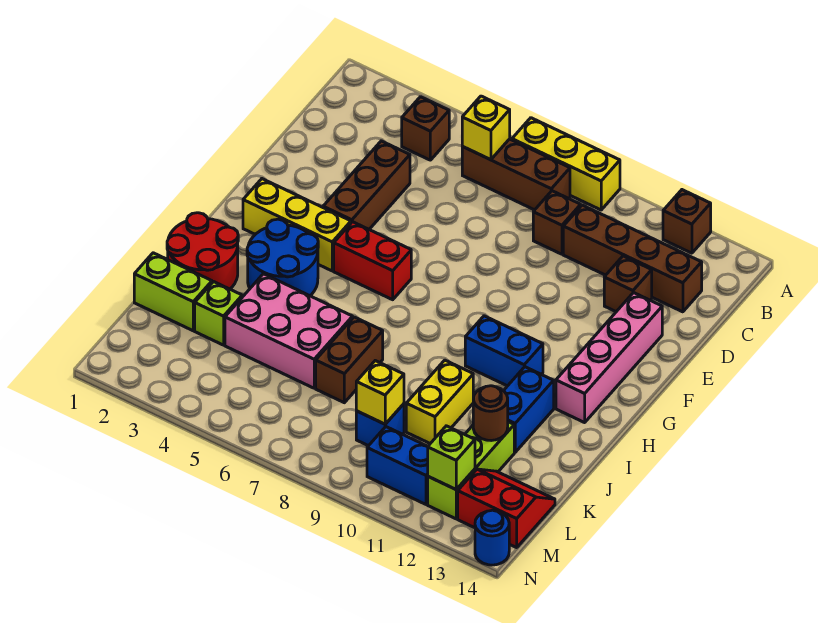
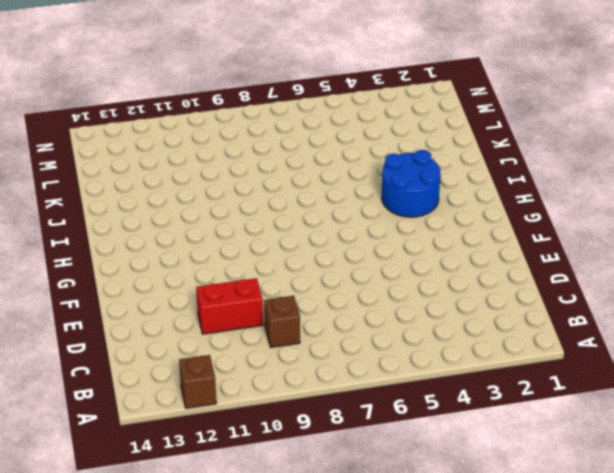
red brick D10:D11 level 1 -> red brick G5:G6 level 1
none -> yellow brick A7:A9 level 1
none -> brown brick B4 level 1
none -> brown brick B6:B8 level 1

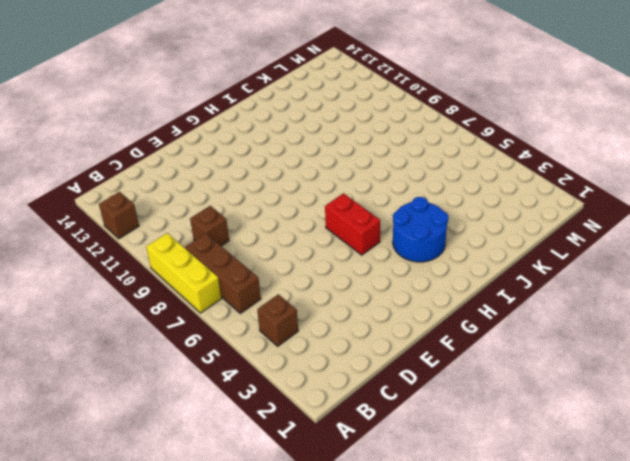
none -> brown brick C10:C13 level 1
none -> brown brick D4:F4 level 1
none -> brown brick D12 level 1

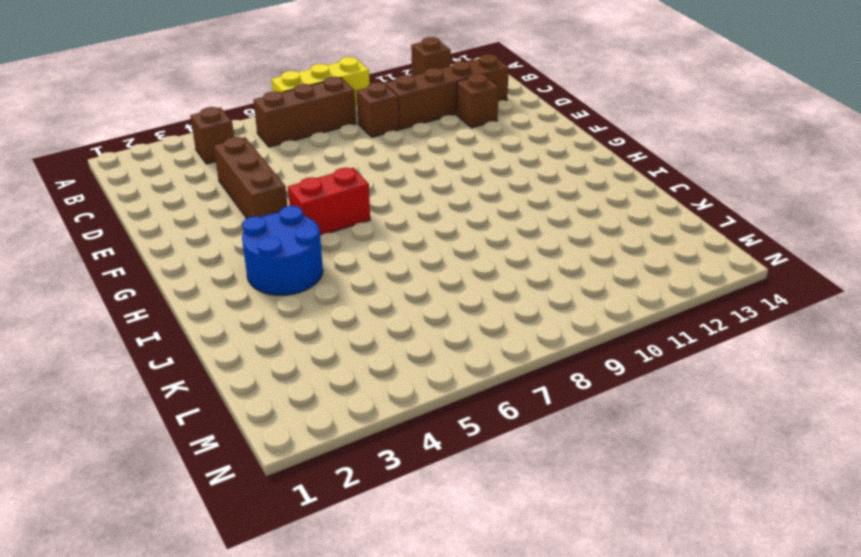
none -> pink brick E13:H13 level 1
none -> yellow brick G2:G4 level 1
none -> blue brick H10:H11 level 1

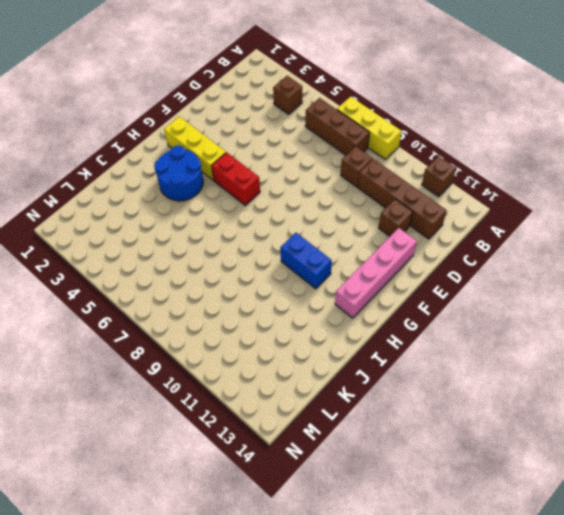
none -> brown brick D4:F4 level 1
none -> red round brick I1:J2 level 1
none -> blue brick I12:J12 level 1

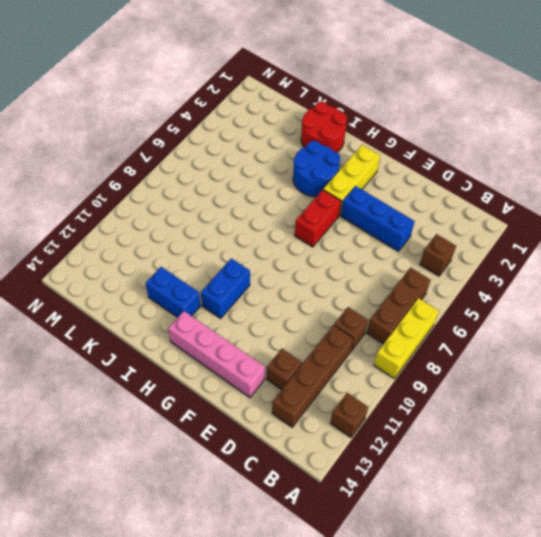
blue brick D4:F4 level 1 -> brown brick D4:F4 level 1
none -> pink brick J4:K6 level 1
none -> brown brick J7:K7 level 1
none -> yellow brick J10:K10 level 1

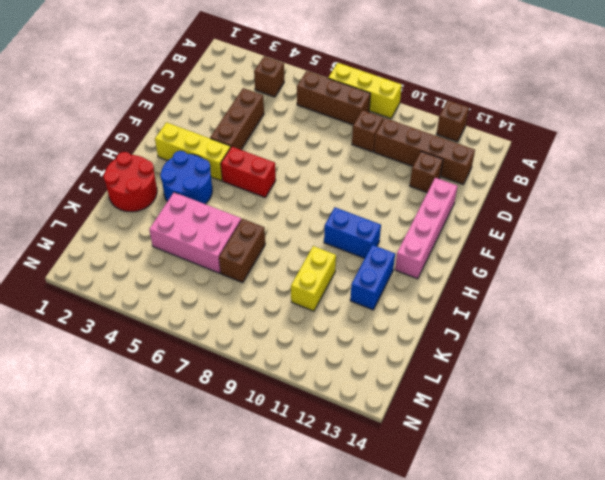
none -> lime brick K1:K2 level 1
none -> lime brick K3 level 1
none -> lime brick K12:M12 level 1

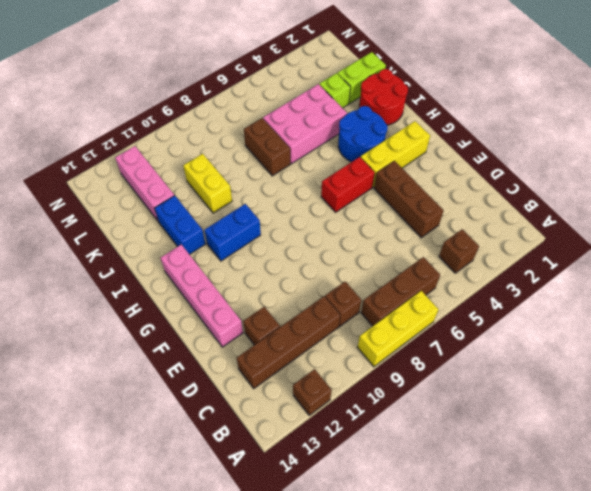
pink brick K12:M12 level 1 -> lime brick K12:M12 level 1
none -> blue brick L9 level 1
none -> red slope L13:M14 level 1 top M
none -> blue brick M10:M11 level 1

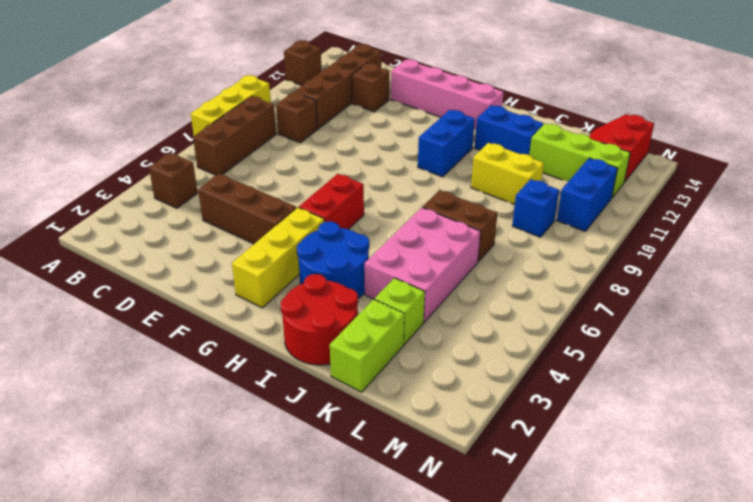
none -> blue round brick N14 level 1
none -> yellow brick B6 level 2
none -> brown round brick K12 level 2

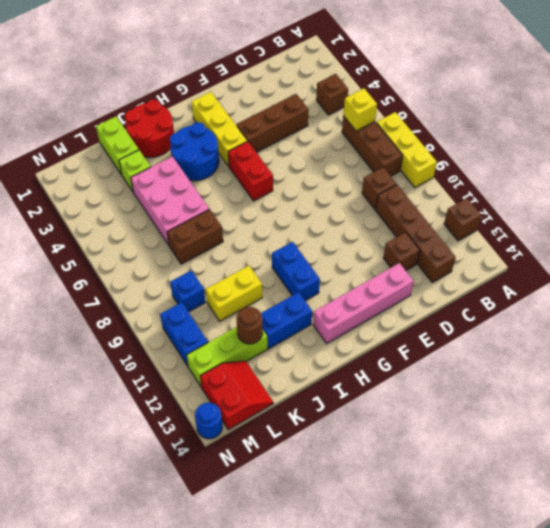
none -> yellow brick L9 level 2
none -> lime brick M12 level 2

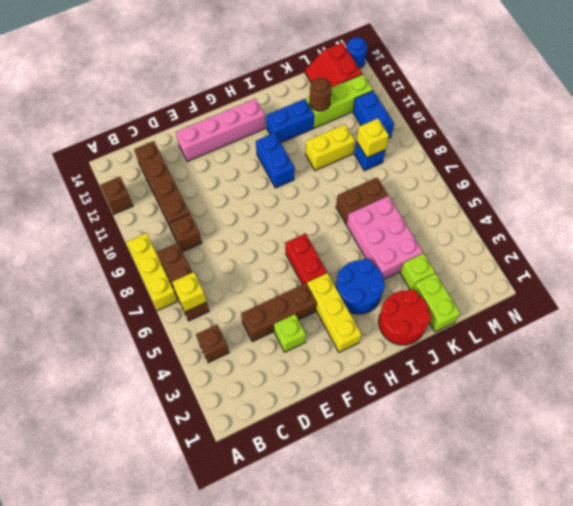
lime brick E3 level 1 -> lime brick M12 level 2
none -> brown brick D12 level 1

